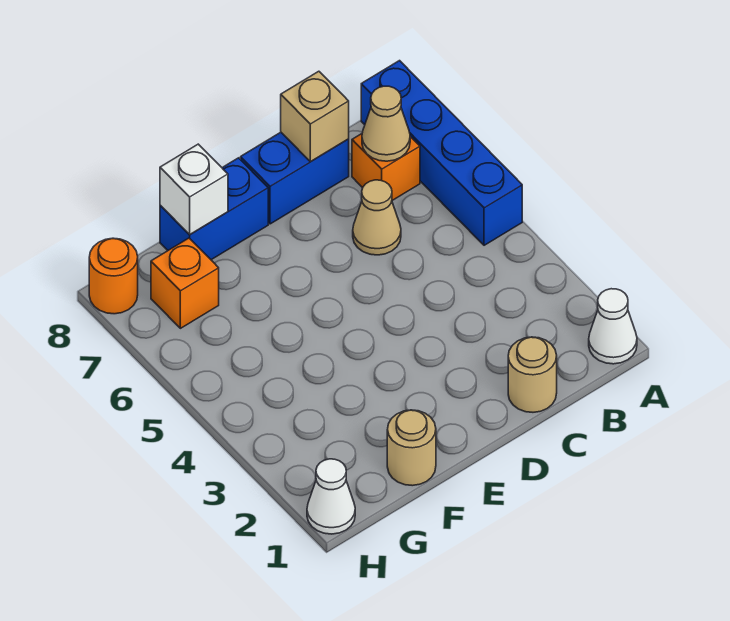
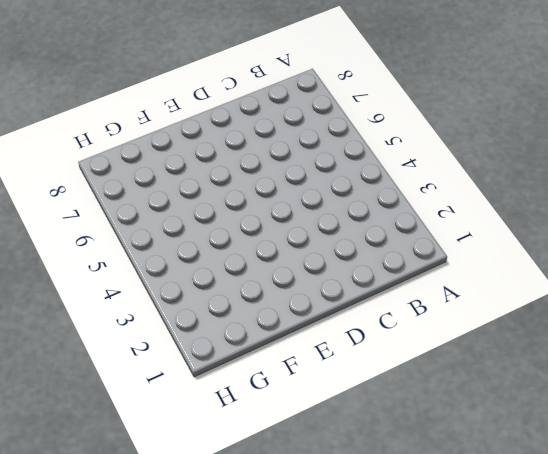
none -> white cone A1 level 1
none -> blue brick A5:A8 level 1
none -> orange brick B7 level 1

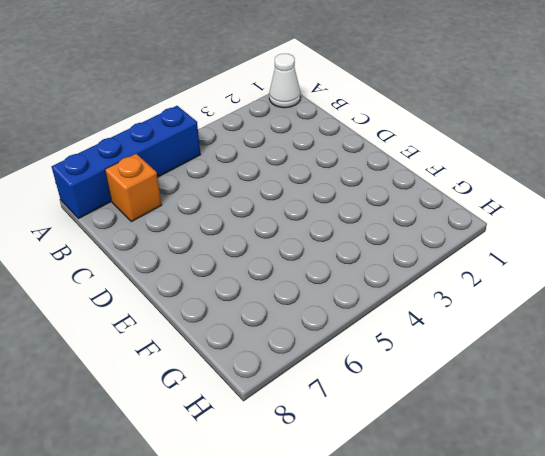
none -> tan round brick C1 level 1
none -> tan cone C6 level 1
none -> blue brick C8:D8 level 1

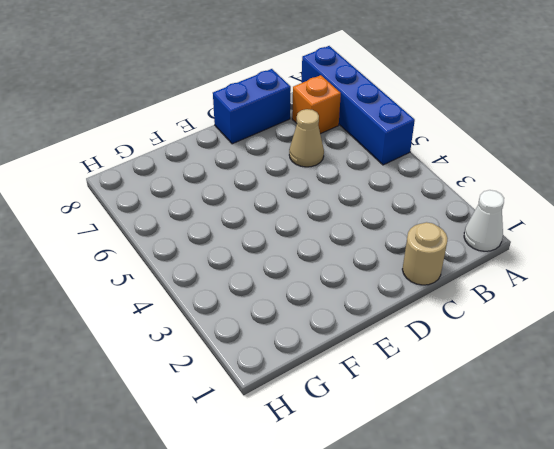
none -> blue brick E8:F8 level 1
none -> tan round brick F1 level 1
none -> orange brick G7 level 1

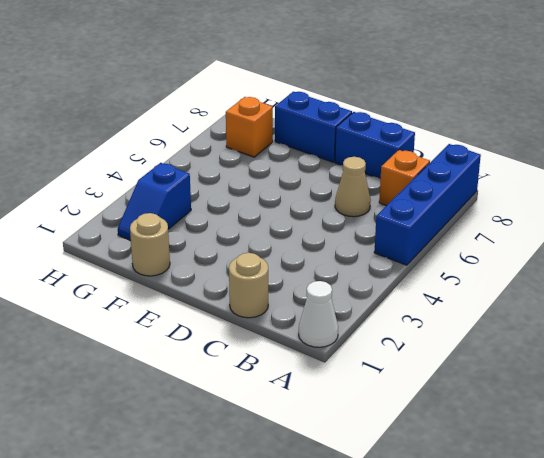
blue slope G2:G3 level 1 top 3 -> none
none -> white cone H1 level 1
none -> orange round brick H8 level 1
none -> tan cone B7 level 2

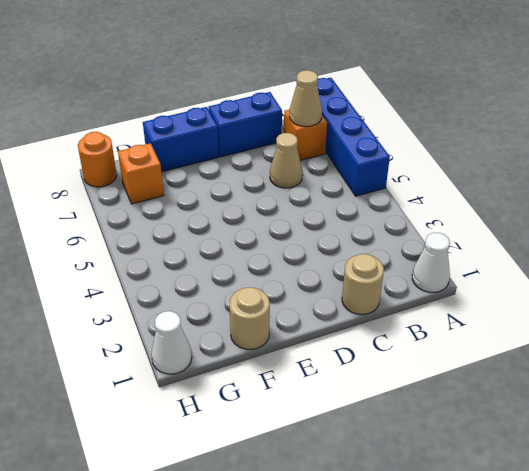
none -> tan brick C8 level 2
none -> white brick F8 level 2

